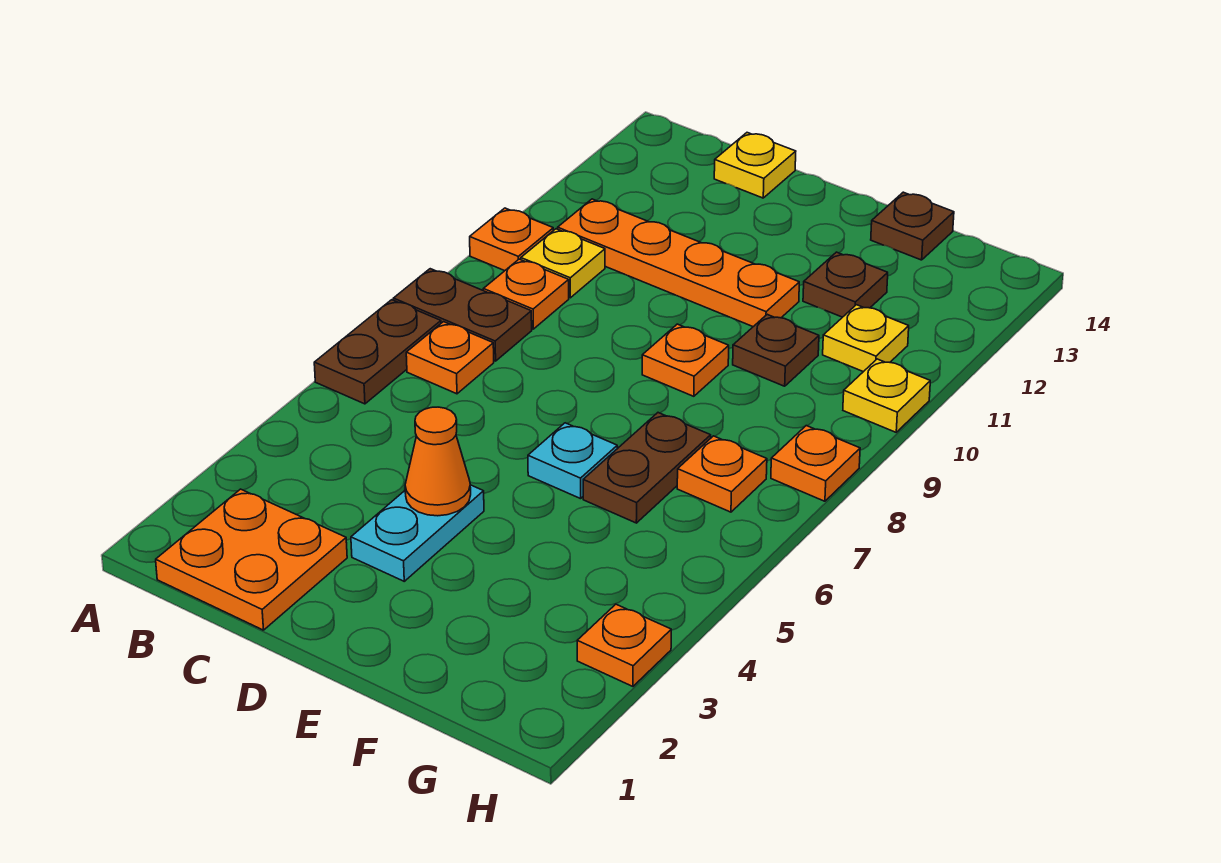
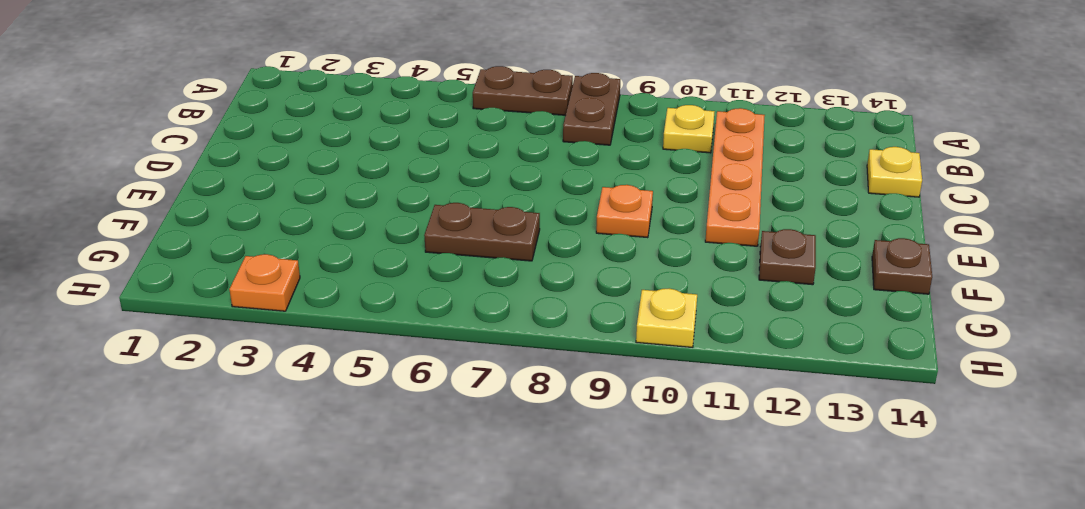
none -> orange plate A10 level 1
none -> orange plate B1:C2 level 1
none -> orange plate B7 level 1

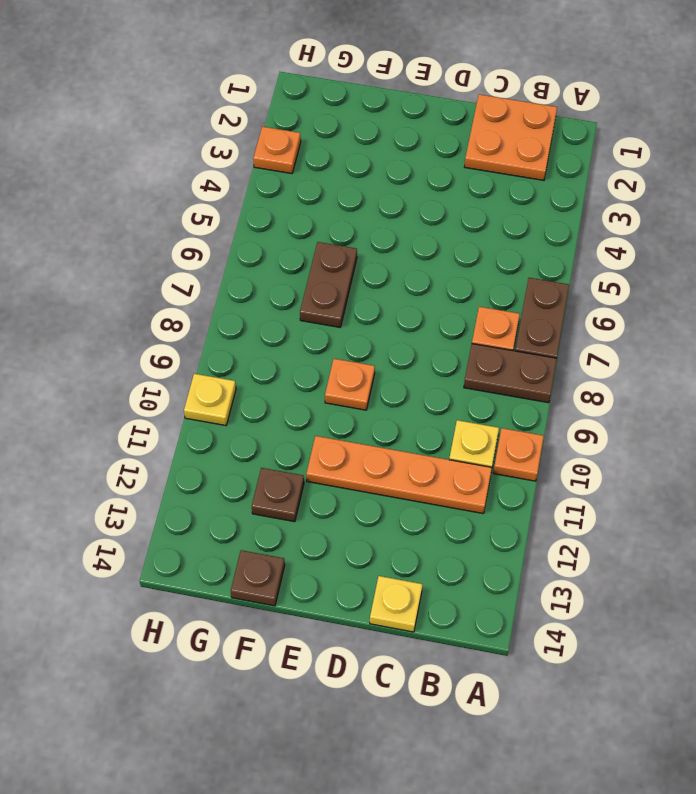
none -> orange plate B9 level 1
none -> cyan plate D3:D4 level 1
none -> cyan plate E6 level 1

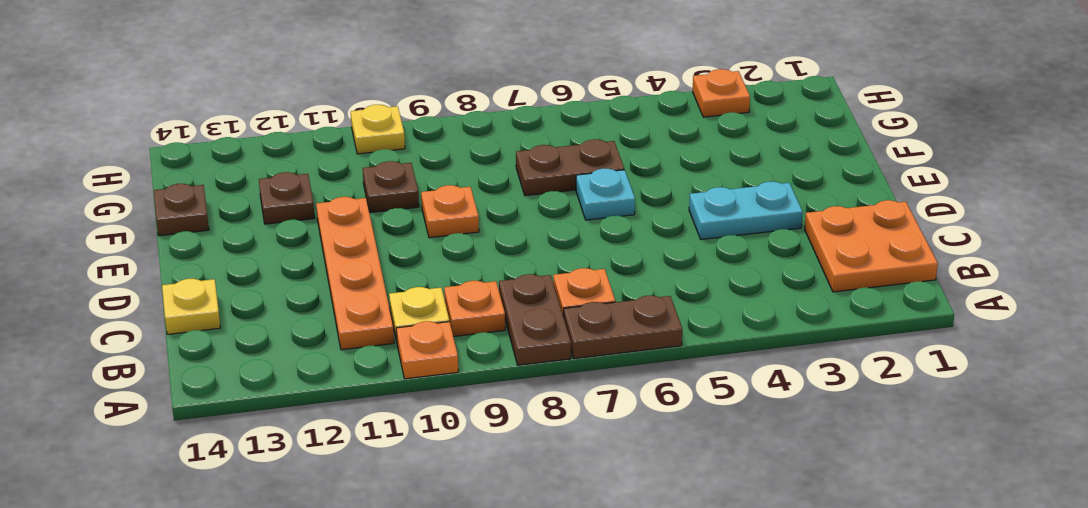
none -> orange plate G7 level 1
none -> yellow plate G11 level 1
none -> orange plate H8 level 1

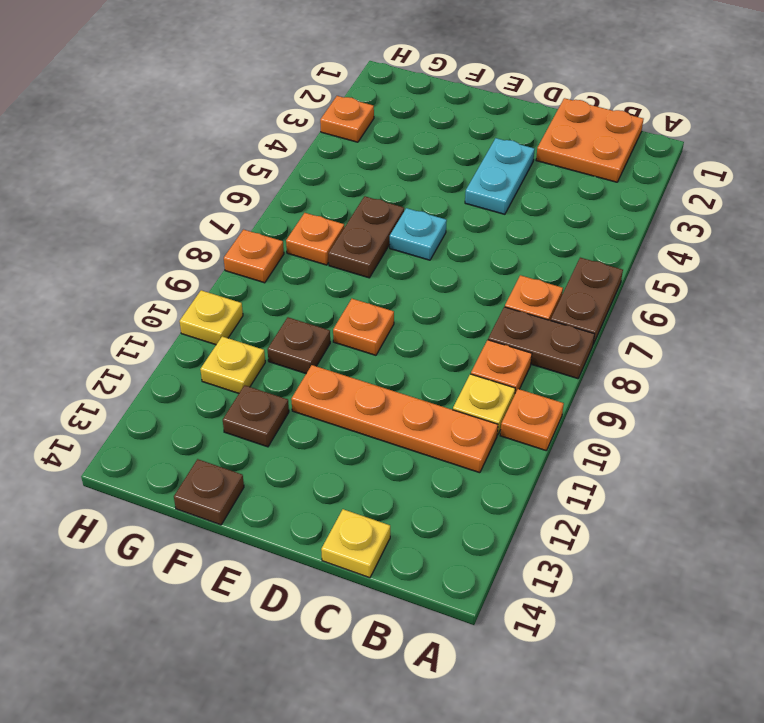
none -> orange cone D4 level 2

